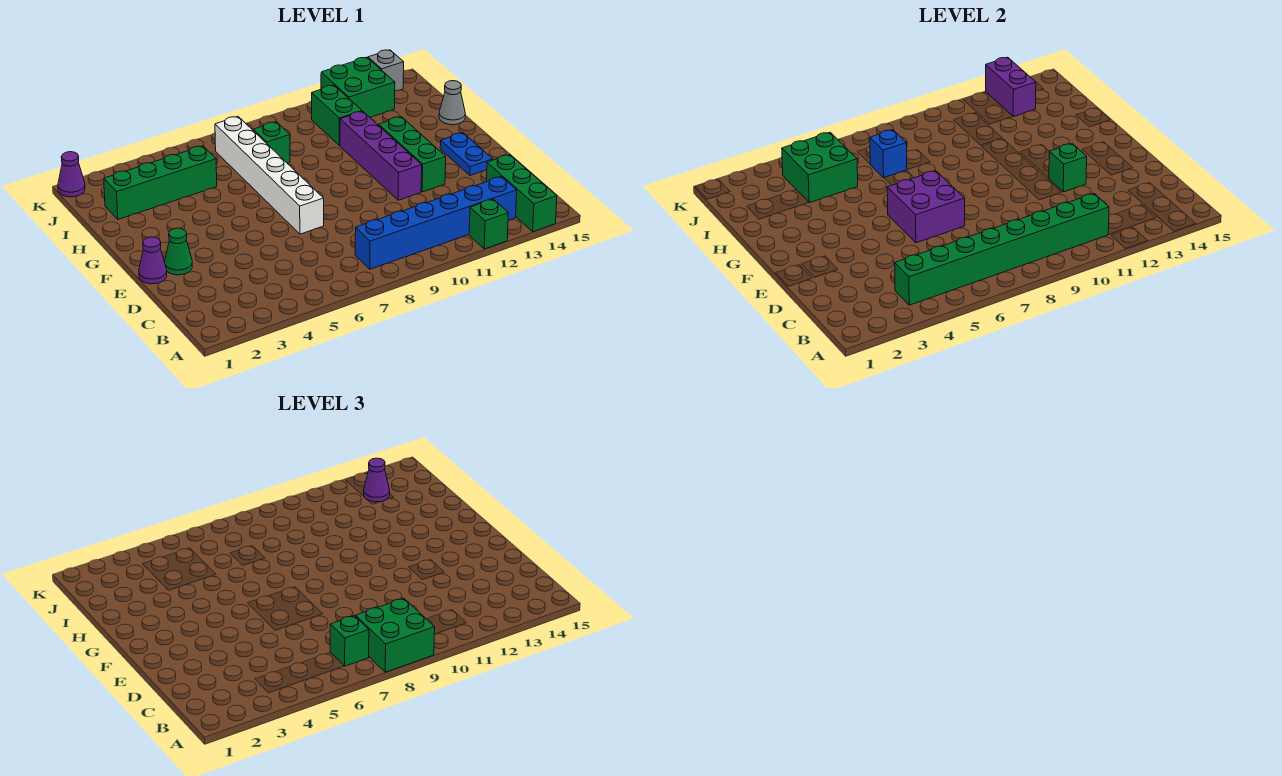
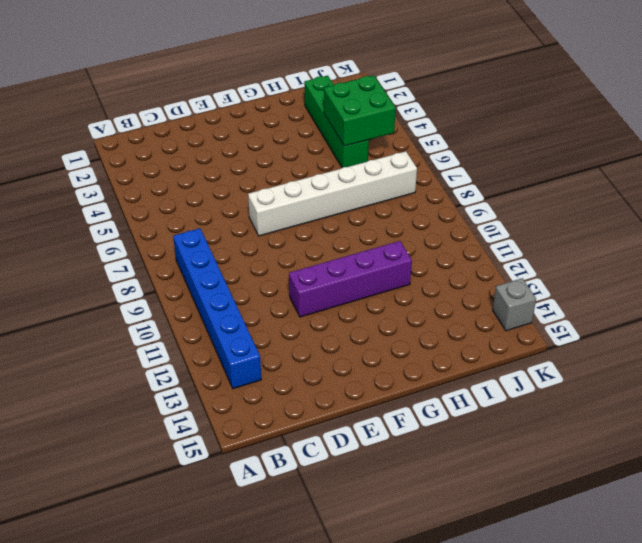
none -> green brick A12 level 1
none -> green brick A14:C14 level 1
none -> purple cone E1 level 1

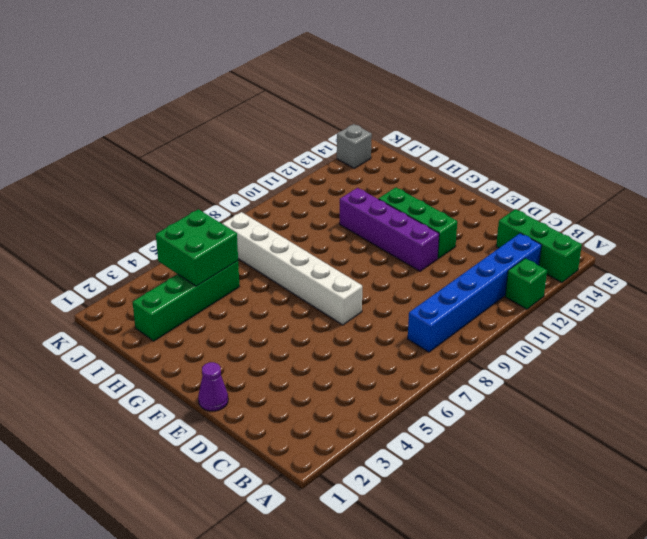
none -> green cone E2 level 1
none -> blue plate E14:F14 level 1
none -> grey cone H15 level 1

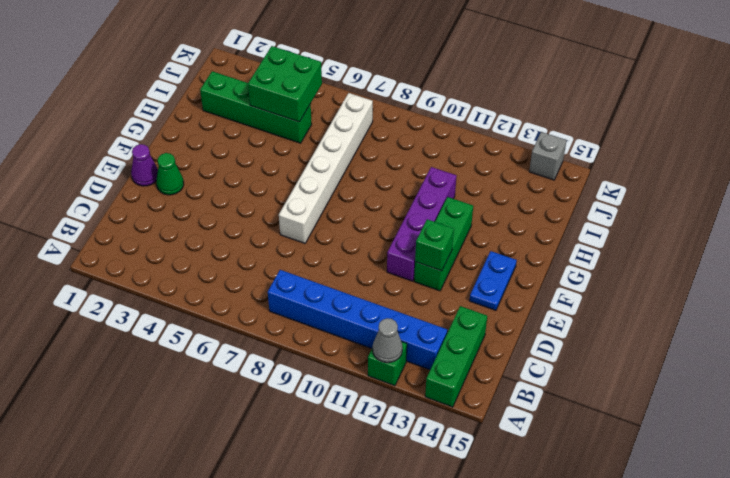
grey cone A12 level 2 -> grey cone H15 level 1
none -> green brick I8 level 1
none -> green brick I11:J11 level 1
none -> green brick J12:K13 level 1

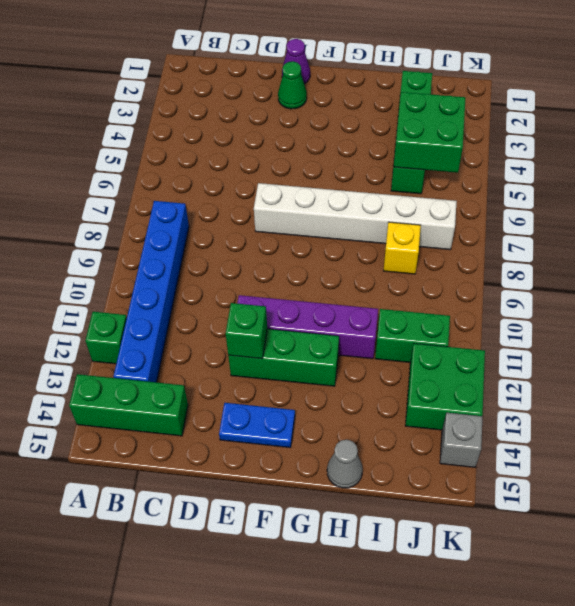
yellow brick I8 level 1 -> green brick I8 level 1
none -> purple cone K1 level 1
none -> green brick B4:B11 level 2
none -> purple brick E6:F7 level 2

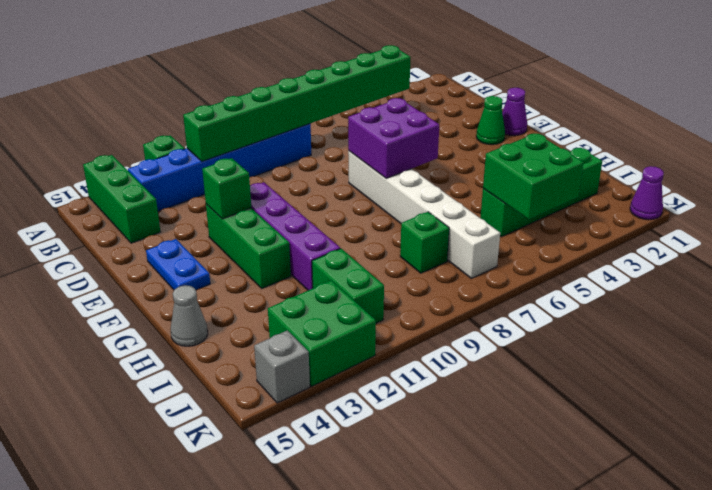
none -> blue brick I7 level 2
none -> purple brick J13:K13 level 2
none -> green brick A8:B9 level 3

